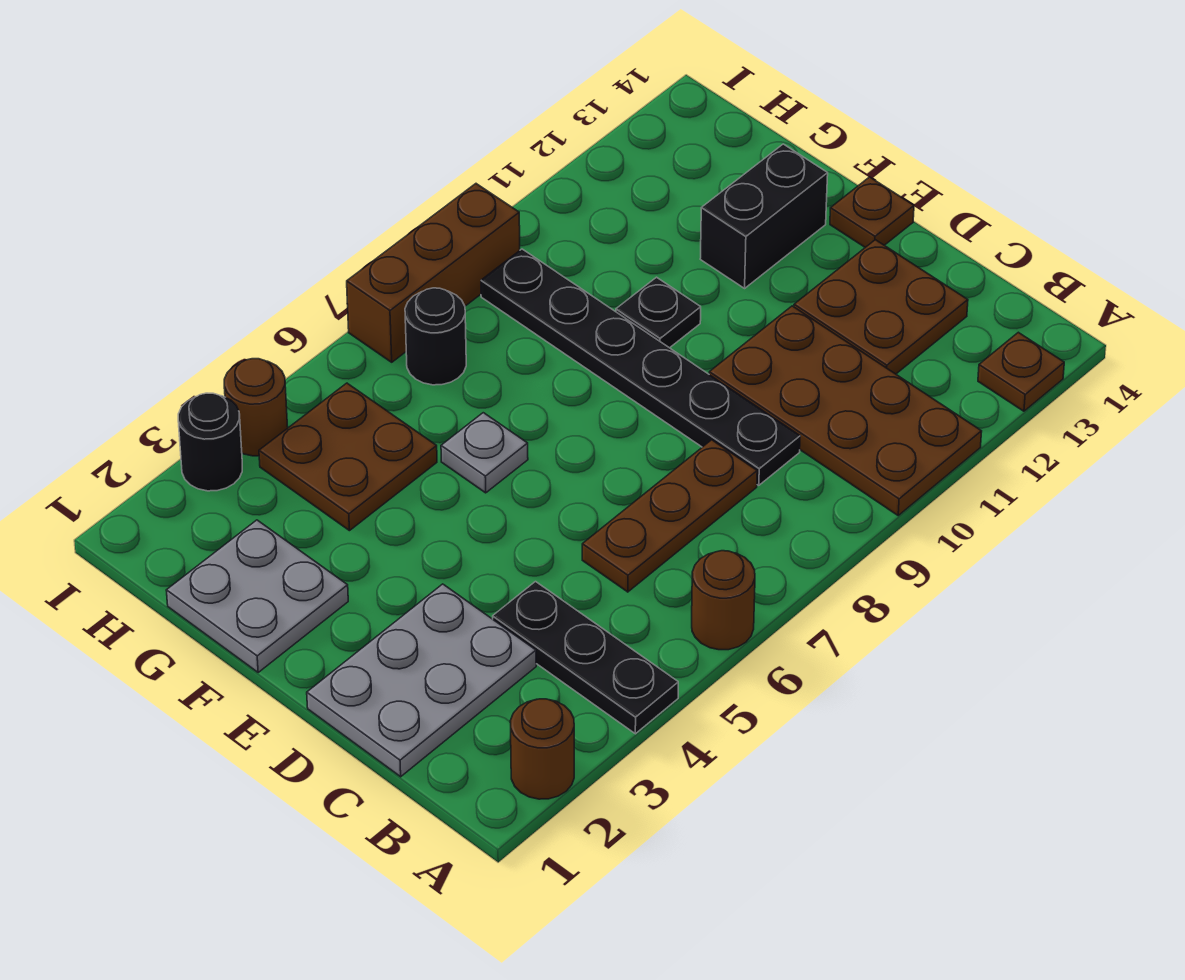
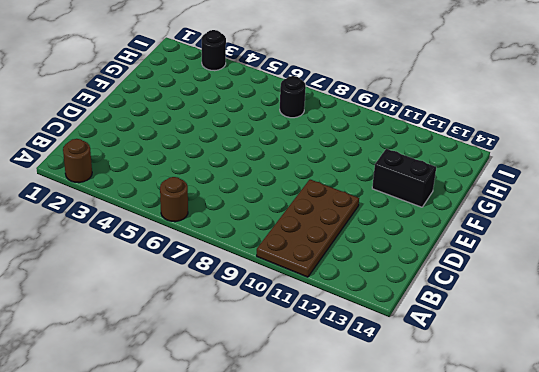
none -> black plate A4:C4 level 1
none -> brown plate A13 level 1
none -> grey plate C1:D3 level 1

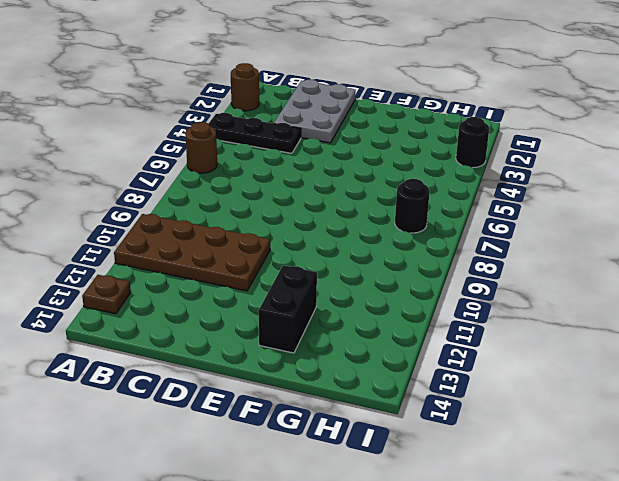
none -> brown plate C6:C8 level 1
none -> black plate C9:H9 level 1
none -> brown plate C12:D13 level 1

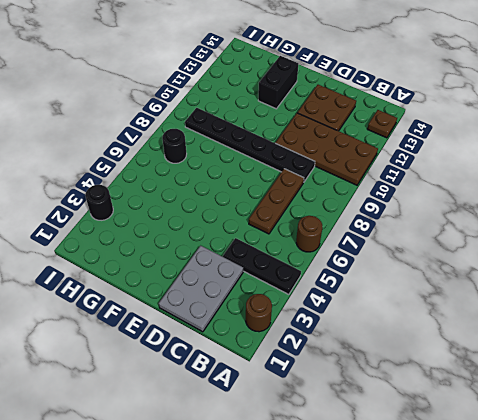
none -> brown plate E14 level 1
none -> grey plate F1:G2 level 1
none -> grey plate F6 level 1

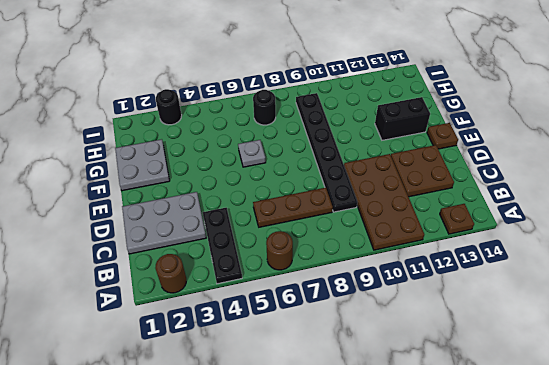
none -> black plate F10 level 1
none -> brown plate G4:H5 level 1
none -> brown round brick I4 level 1

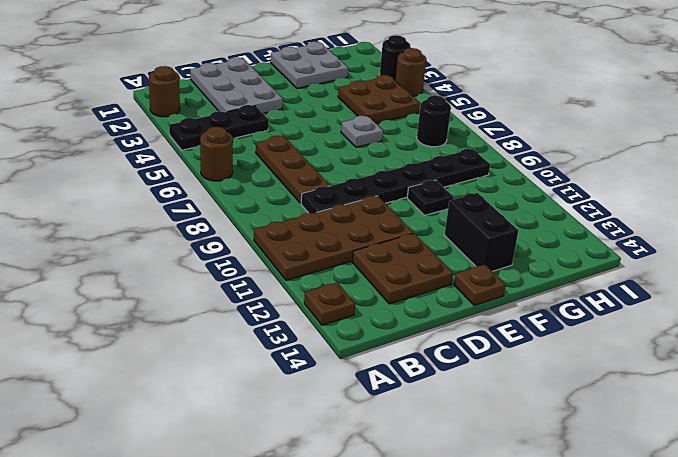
none -> brown brick I7:I9 level 1

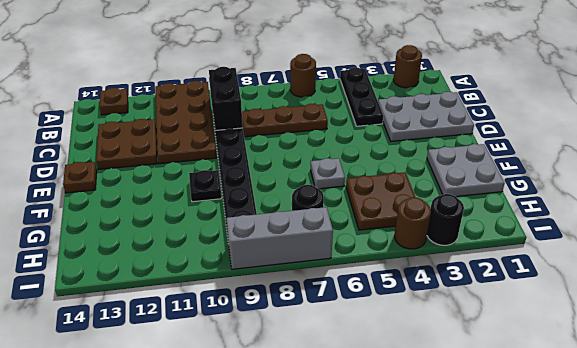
black brick B9:C9 level 2 -> black brick F12:F13 level 1
grey brick I7:I9 level 1 -> brown brick I7:I9 level 1

